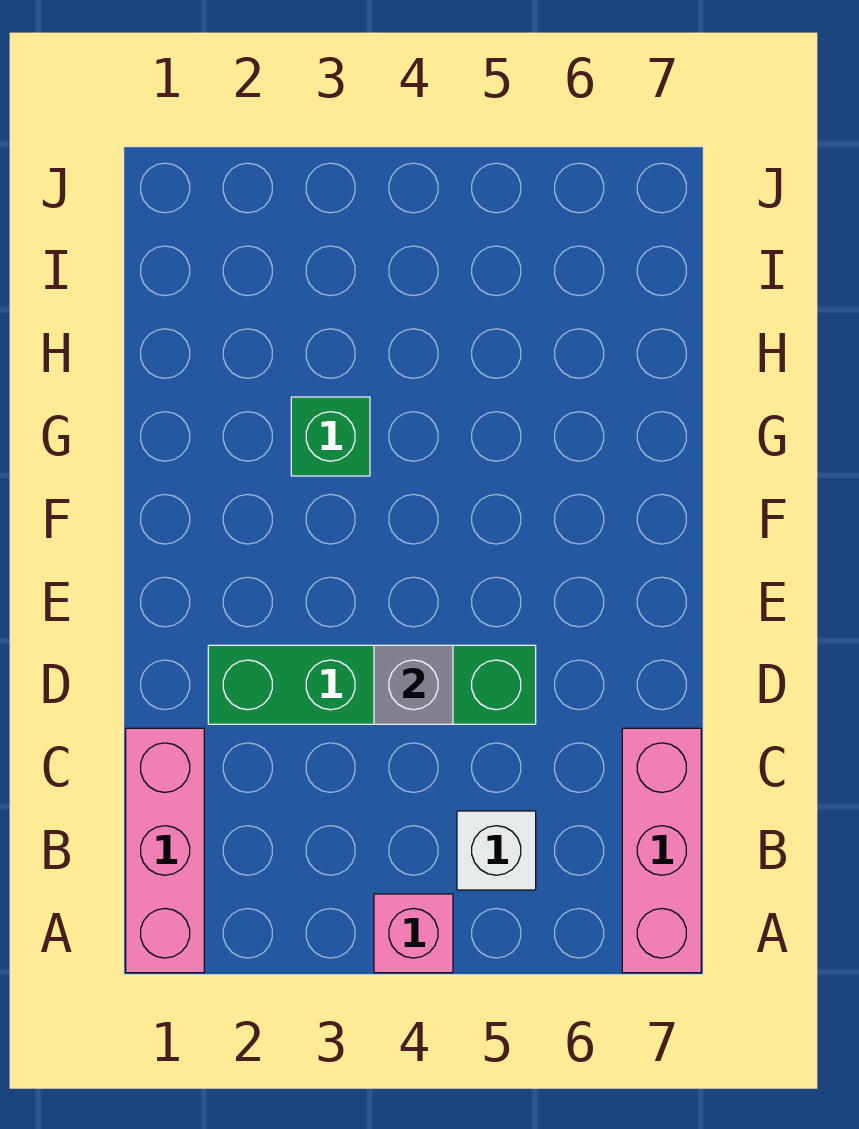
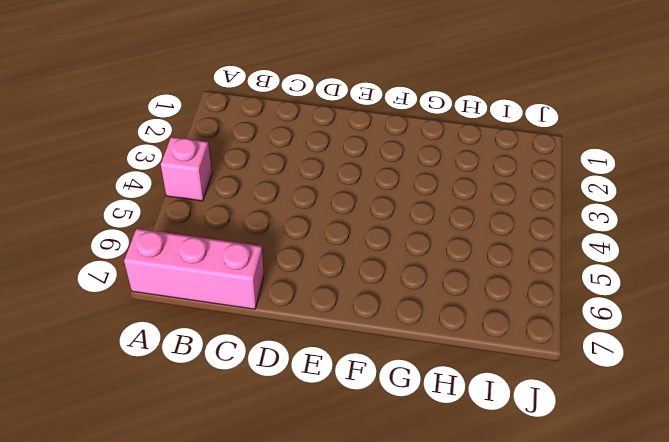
none -> pink brick A1:C1 level 1
none -> white brick B5 level 1

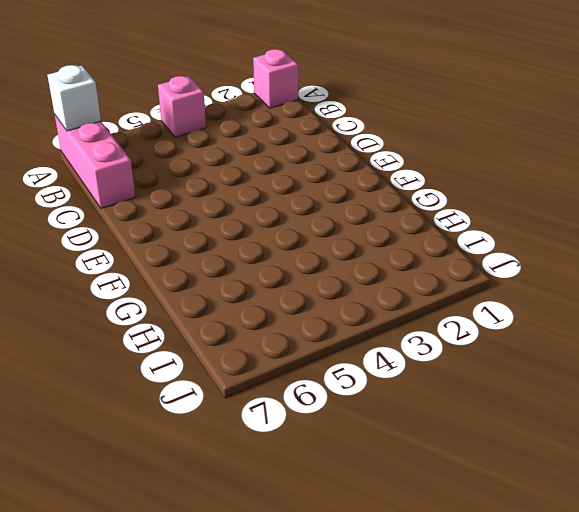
pink brick A1 level 1 -> pink brick A1:C1 level 1
white brick A7 level 2 -> white brick B5 level 1
none -> green brick D2:D5 level 1
none -> green brick G3 level 1

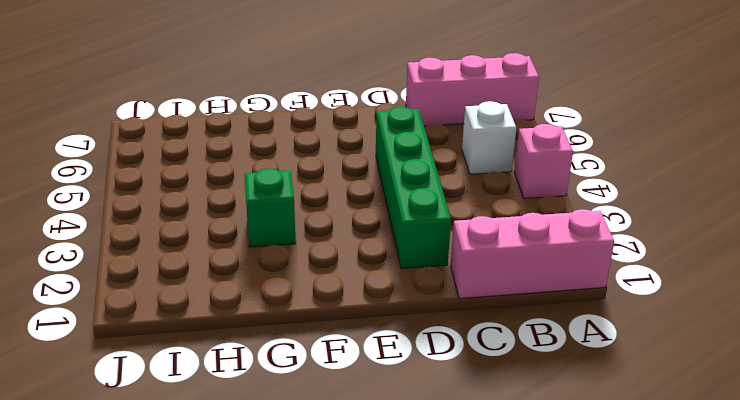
none -> grey brick D4 level 2

